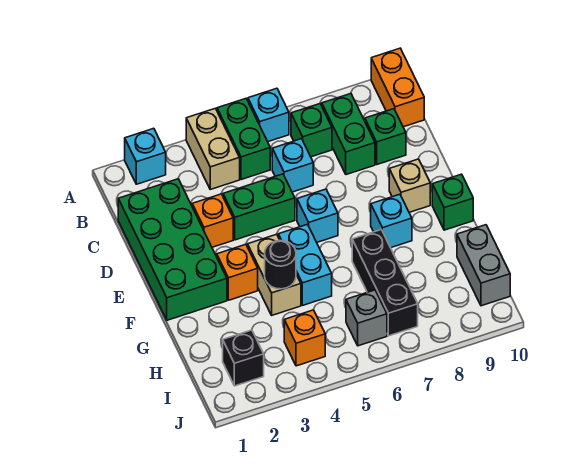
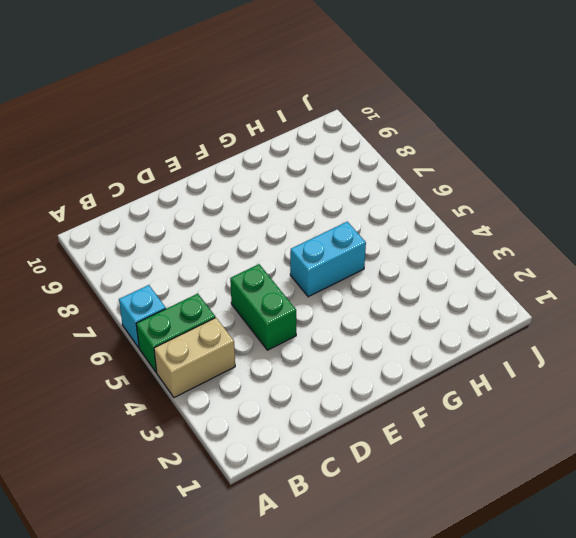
none -> cyan brick A2 level 1
none -> orange brick A10:B10 level 1
none -> green brick B7 level 1

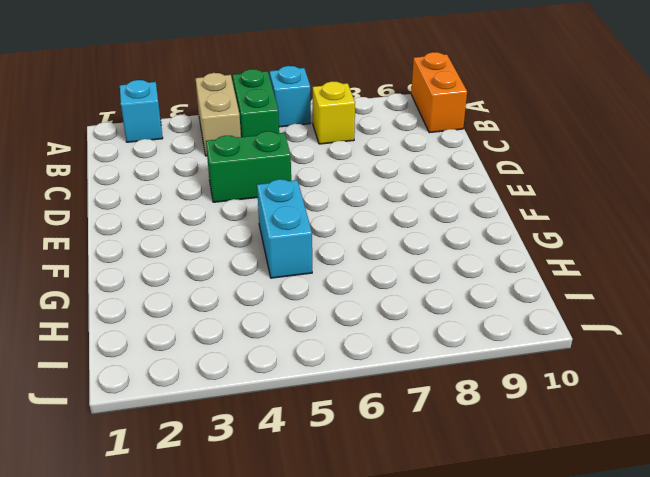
yellow brick B7 level 1 -> green brick B7 level 1
none -> green brick B8:C8 level 1
none -> green brick C1:F2 level 1
none -> cyan brick C6 level 1

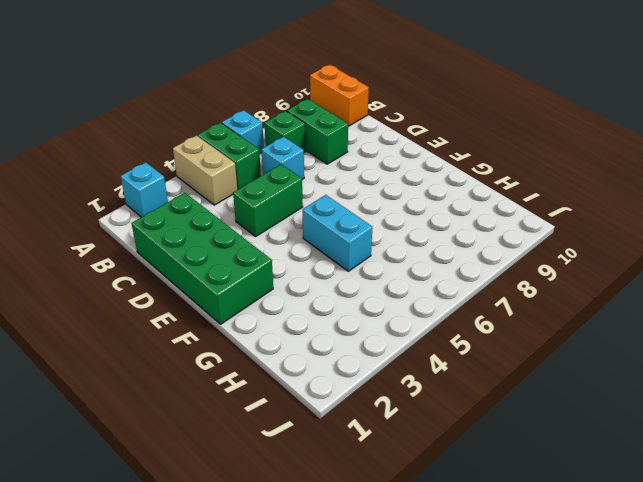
none -> green brick C9 level 1
none -> orange brick D3 level 1
none -> cyan brick E6 level 1

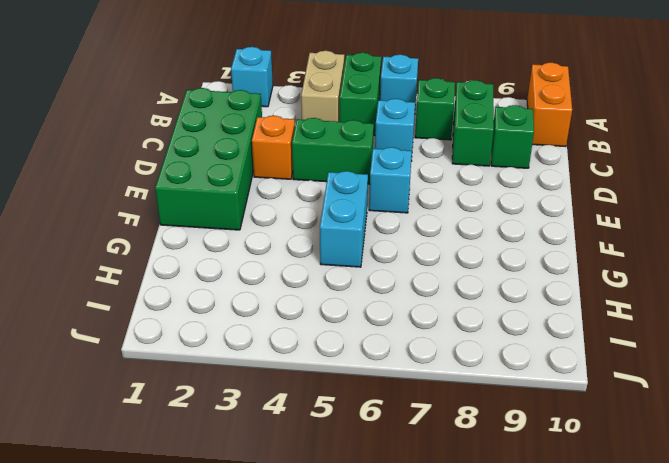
none -> tan brick E9 level 1
none -> orange brick F3 level 1
none -> tan brick F4:G4 level 1

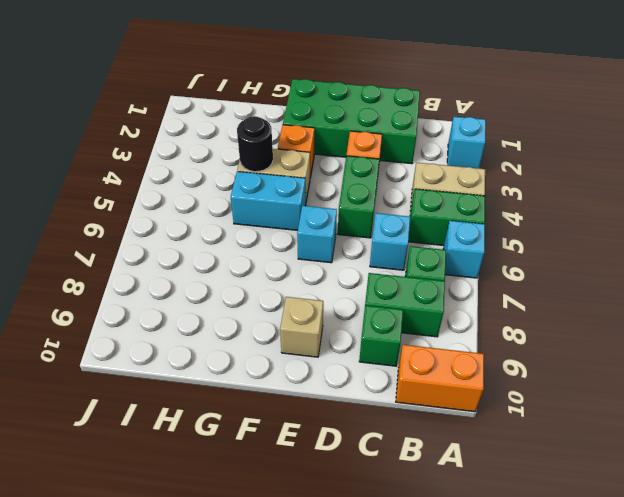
none -> cyan brick F8 level 1
none -> green brick F10 level 1
none -> black brick G7:I7 level 1

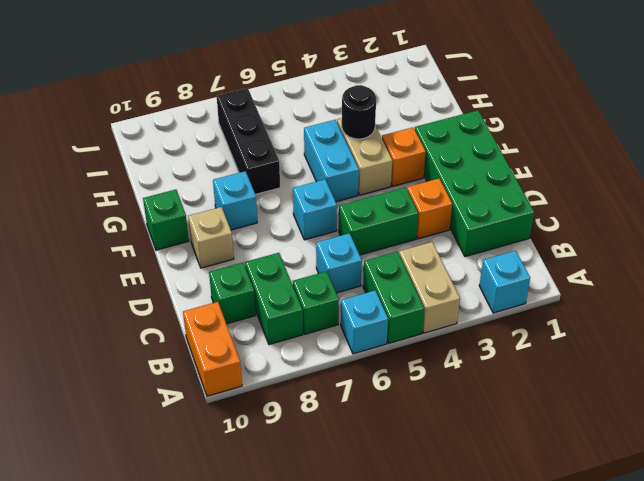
none -> grey brick H10:I10 level 1
none -> black brick I2 level 1
none -> orange brick I4 level 1

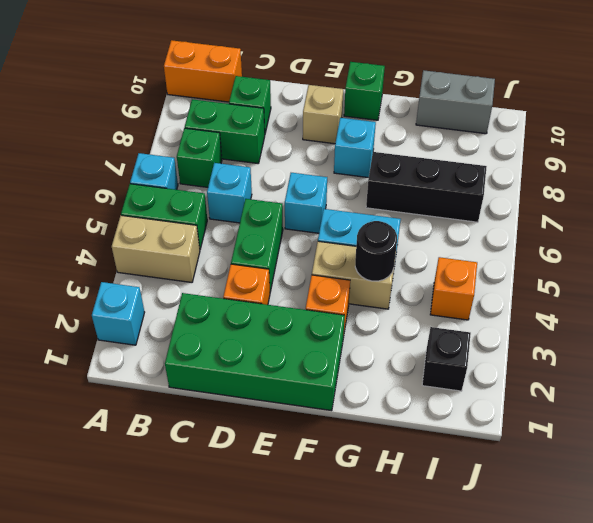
none -> grey brick I6 level 1

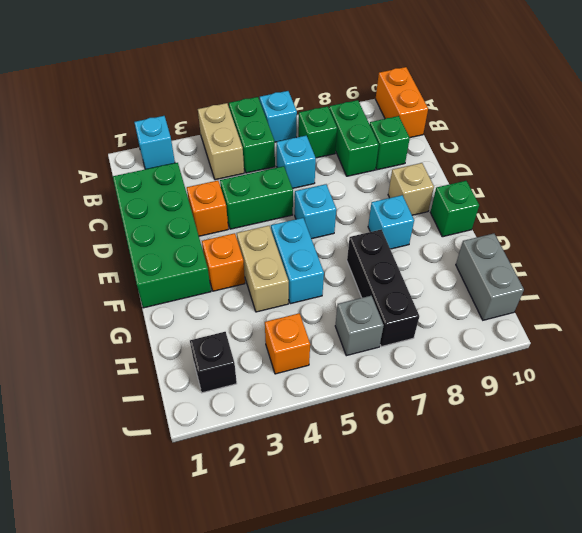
none -> black round brick G4 level 2

